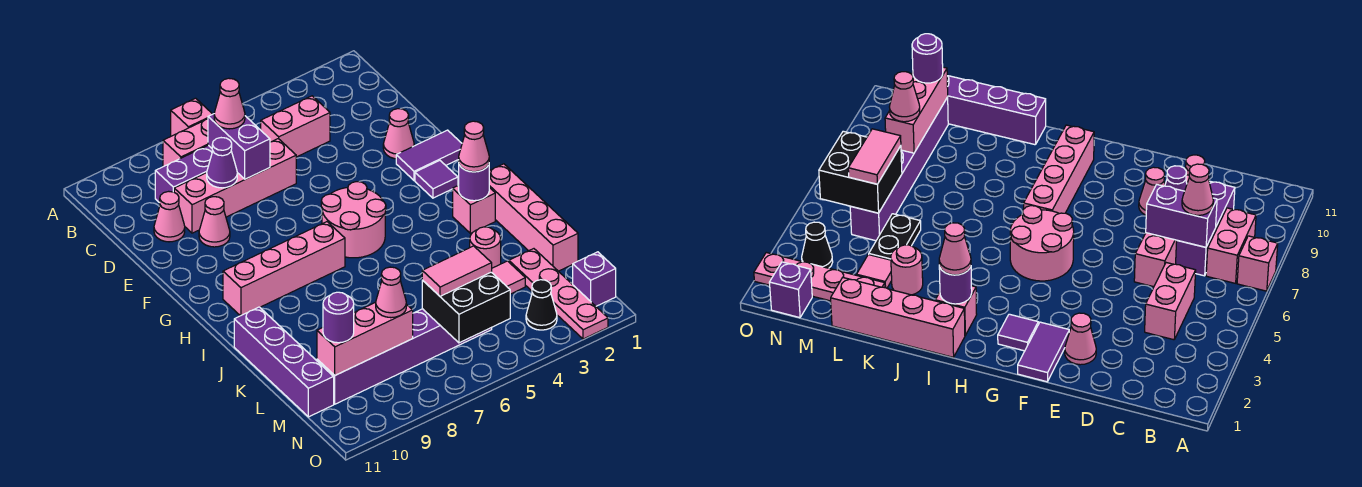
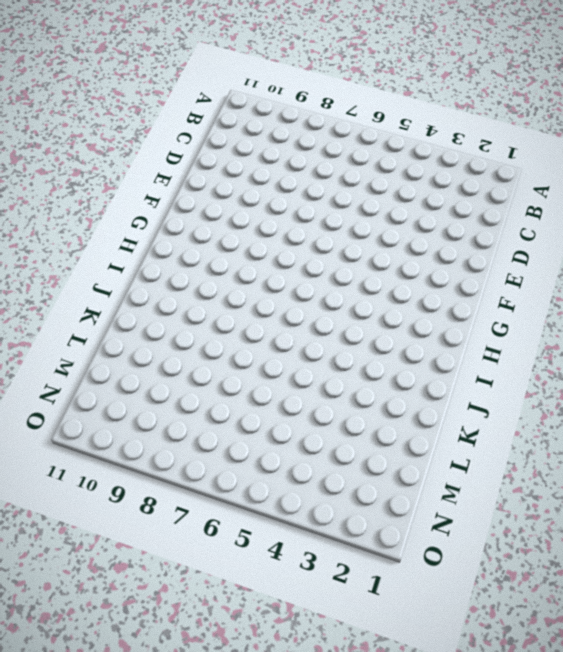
none -> pink brick A7 level 1
none -> pink brick B7:B8 level 1
none -> pink brick C4:C5 level 1
none -> purple brick C7:C9 level 1

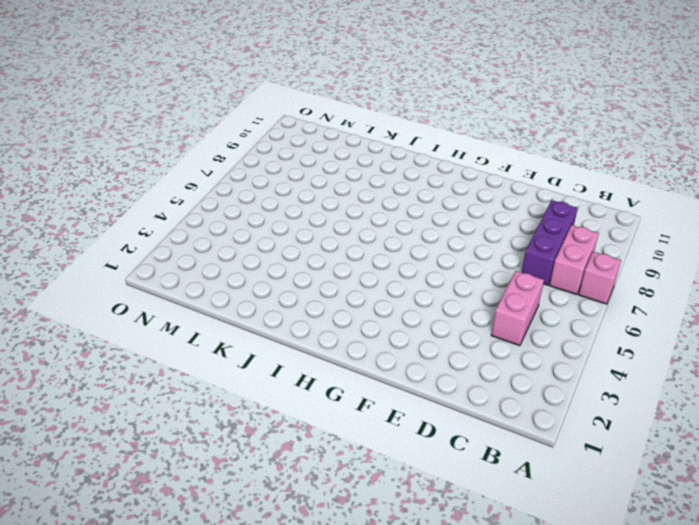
none -> pink brick D6:D9 level 1
none -> pink cone D10 level 1
none -> pink cone E2 level 1
none -> pink cone E9 level 1

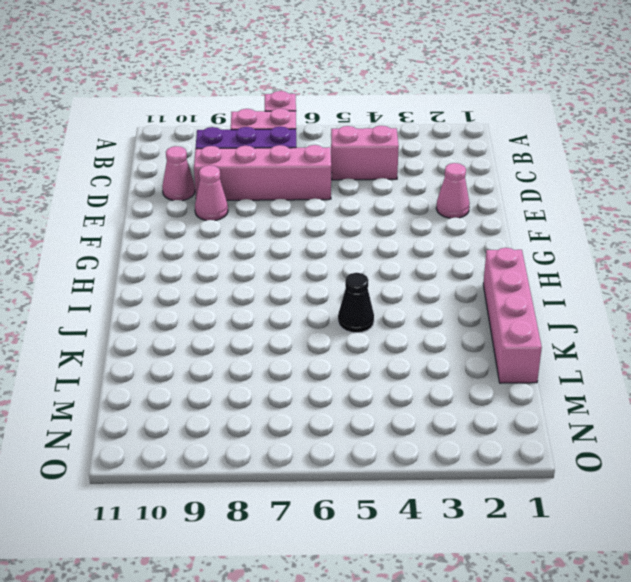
black cone J5 level 1 -> black cone N3 level 1
none -> purple tile F1:F2 level 1
none -> purple tile G2 level 1
none -> pink round brick G5:H6 level 1
none -> pink brick H7:H10 level 1

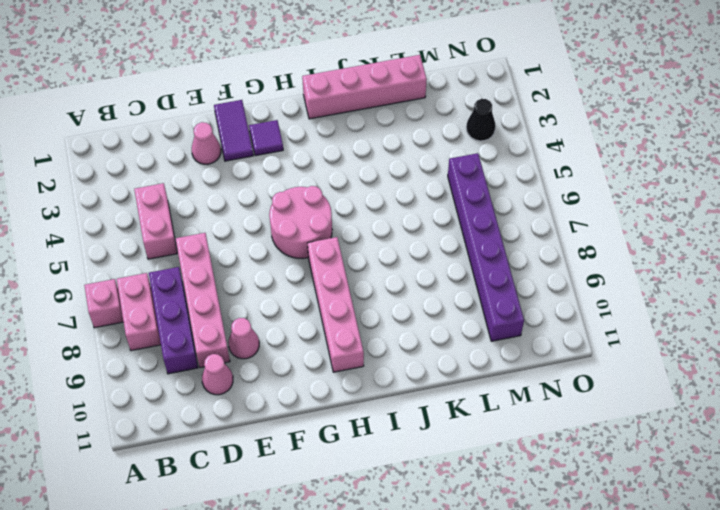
none -> pink brick I2 level 1
none -> purple brick J11:M11 level 1
none -> pink round brick K3 level 1
none -> pink plate L2:O2 level 1

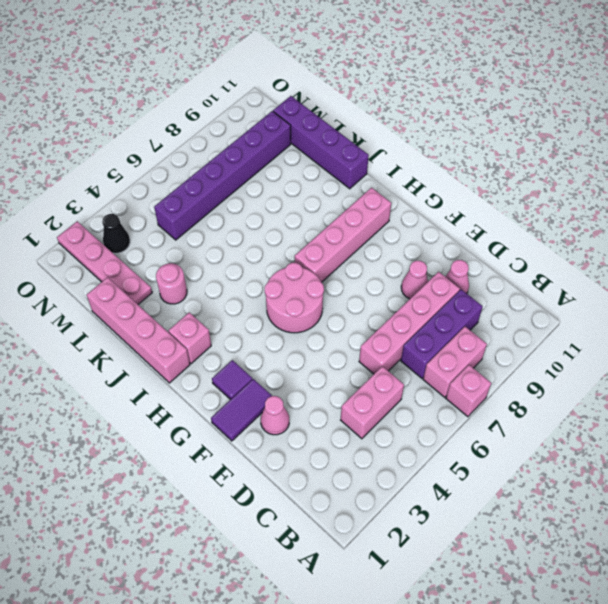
none -> pink tile L3 level 1
none -> black plate L4:L5 level 1
none -> purple brick N1 level 1
none -> purple brick C7:D7 level 2

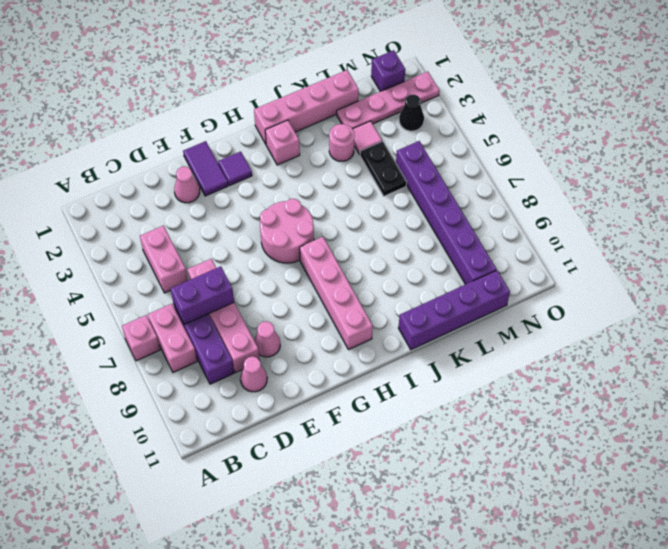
none -> purple cone D8 level 2
none -> purple round brick I2 level 2
none -> black brick M5:N6 level 2
none -> pink brick M8:M10 level 2

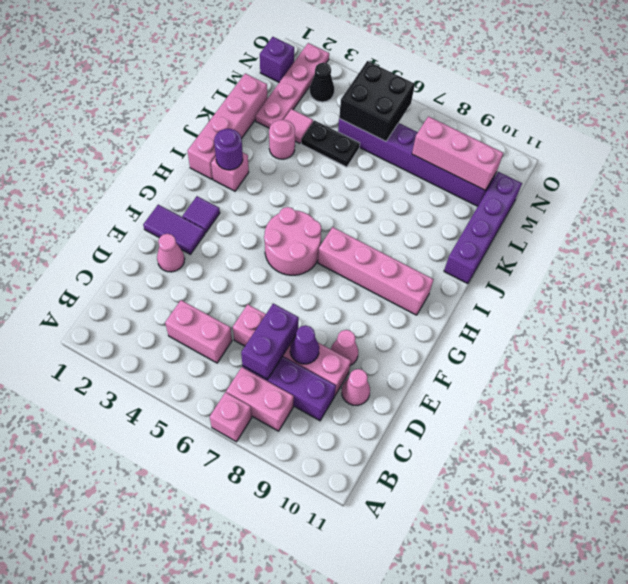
none -> pink cone C7 level 3
none -> pink cone I2 level 3
none -> pink tile M5:M6 level 3
none -> pink cone M8 level 3

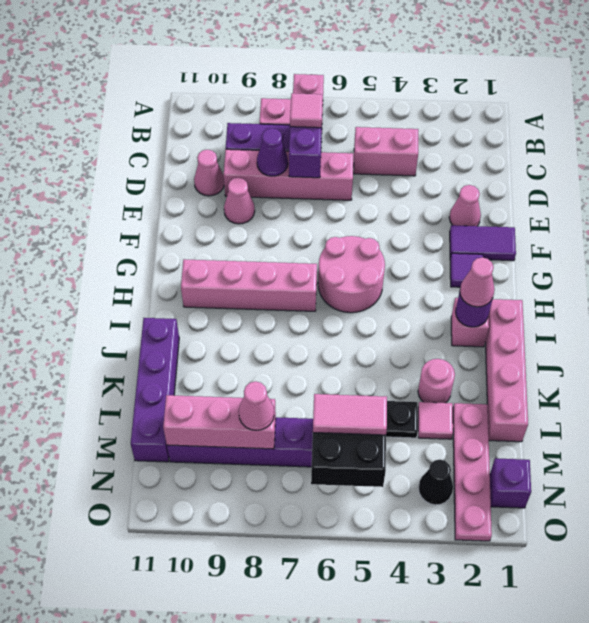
pink tile C7 level 3 -> pink cone C7 level 3
none -> purple round brick M10 level 3

